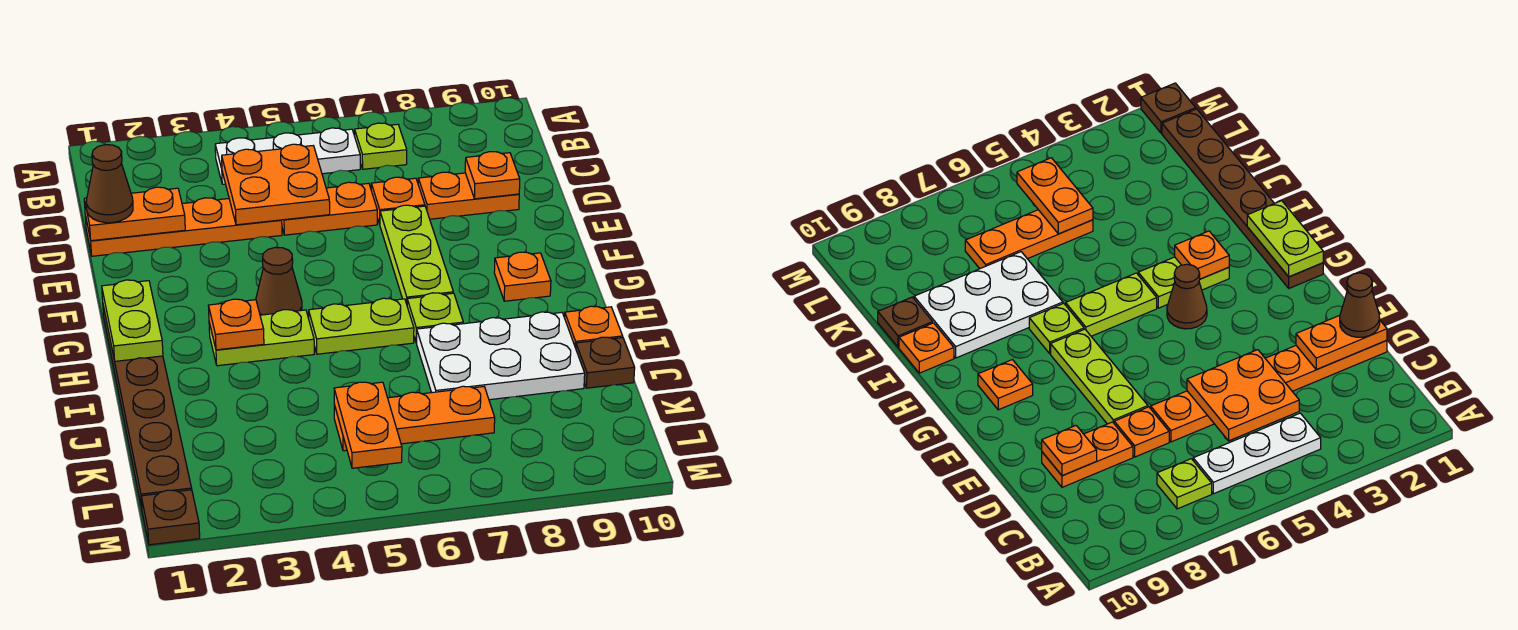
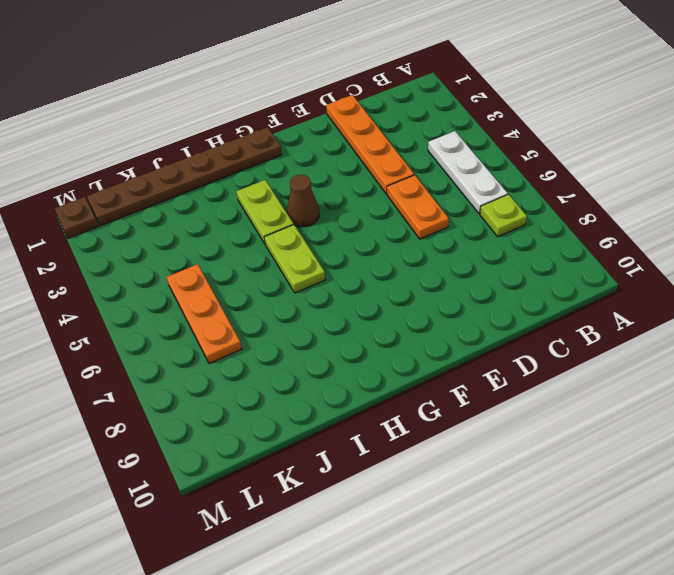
none -> orange plate D7 level 1
none -> orange plate D8:D9 level 1
none -> lime plate E7:G7 level 1

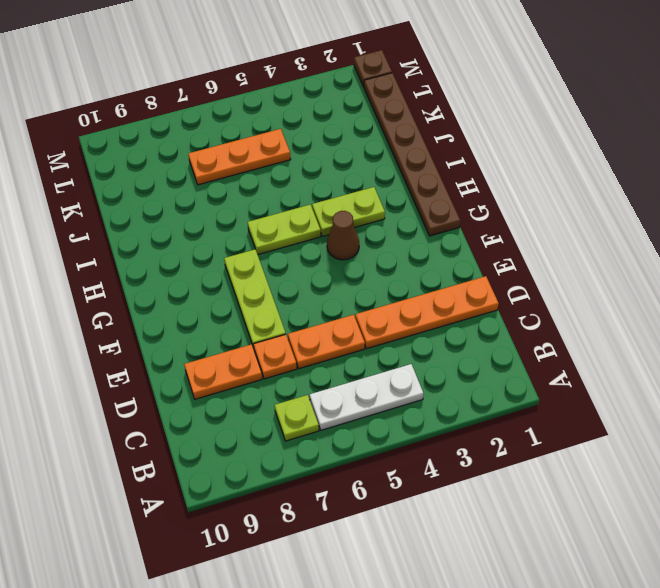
none -> orange plate G9 level 1
none -> lime plate H7 level 1
none -> white plate I7:J9 level 1

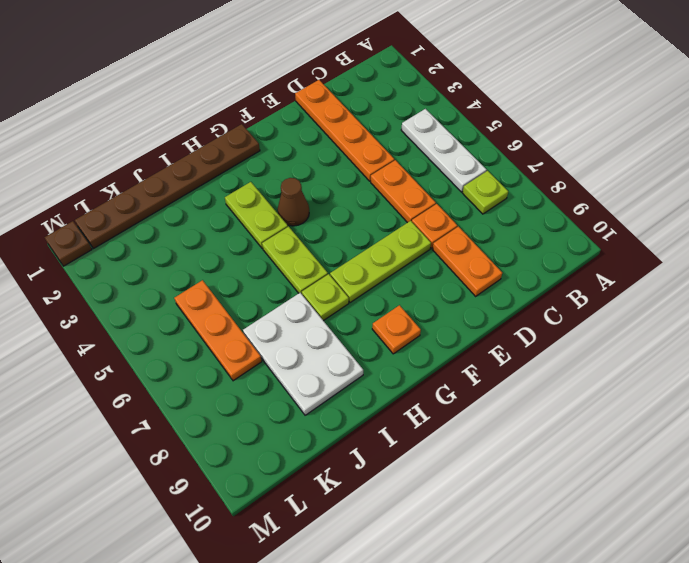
none -> orange plate I10 level 1
none -> brown plate J10 level 1
none -> orange plate C4:D5 level 2

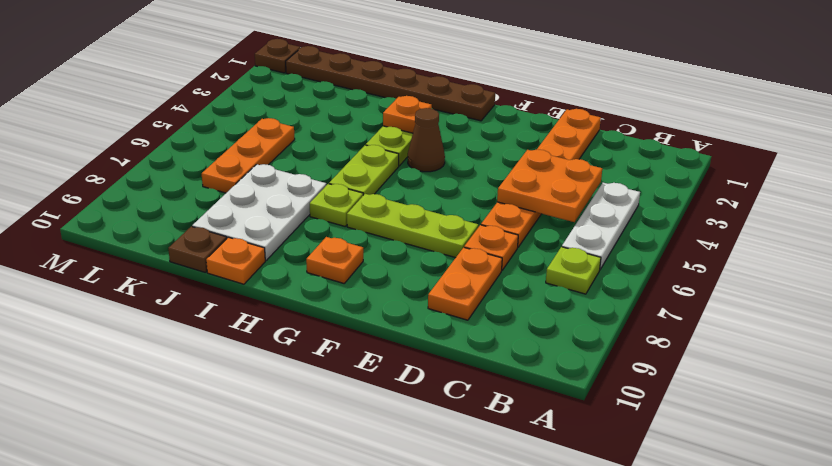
none -> orange plate D1:D2 level 2
none -> orange plate D9 level 2
none -> lime plate G1:H1 level 2

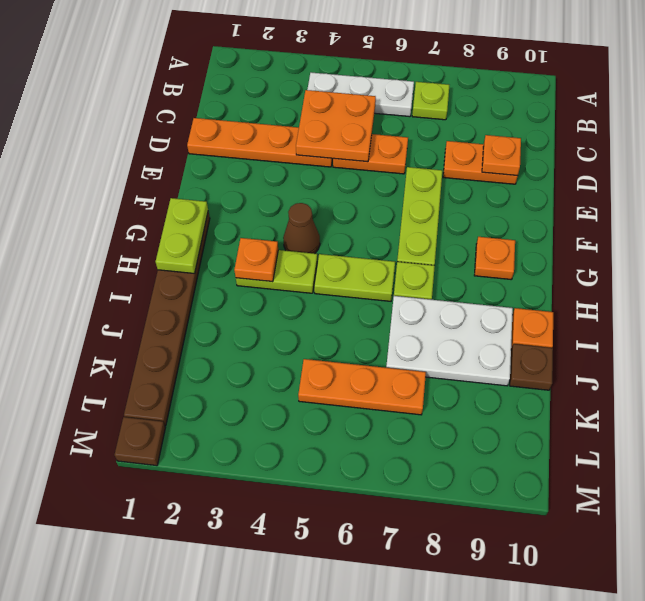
none -> orange plate D7 level 1
none -> orange plate D1:D2 level 2
none -> orange plate K5:L5 level 2

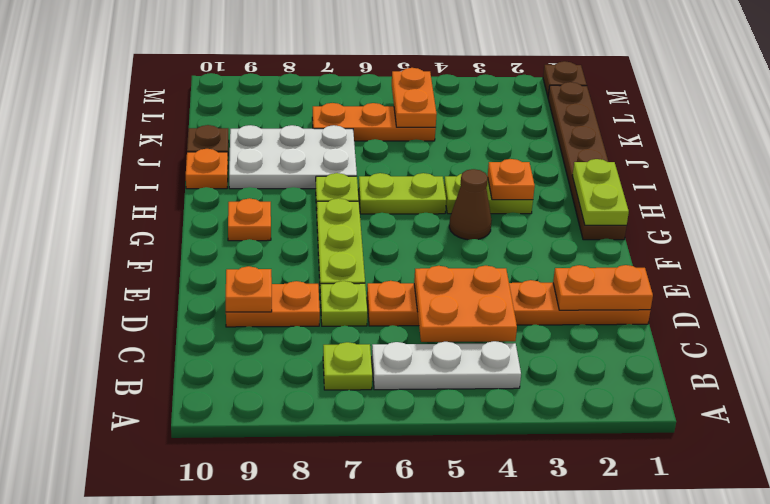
lime plate D7 level 1 -> orange plate D7 level 1
none -> brown cone D1 level 3

